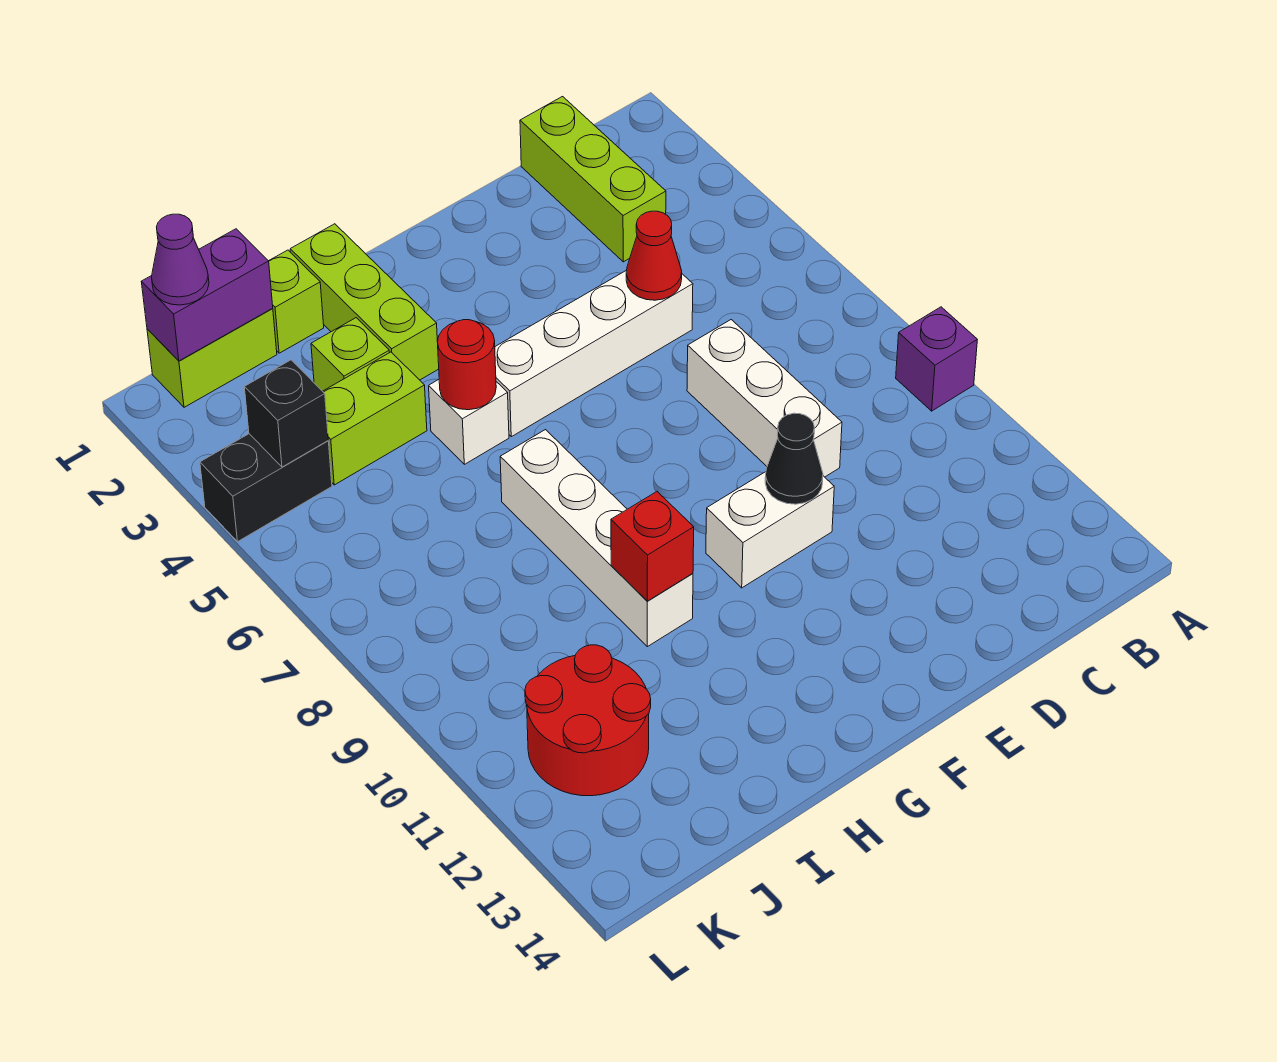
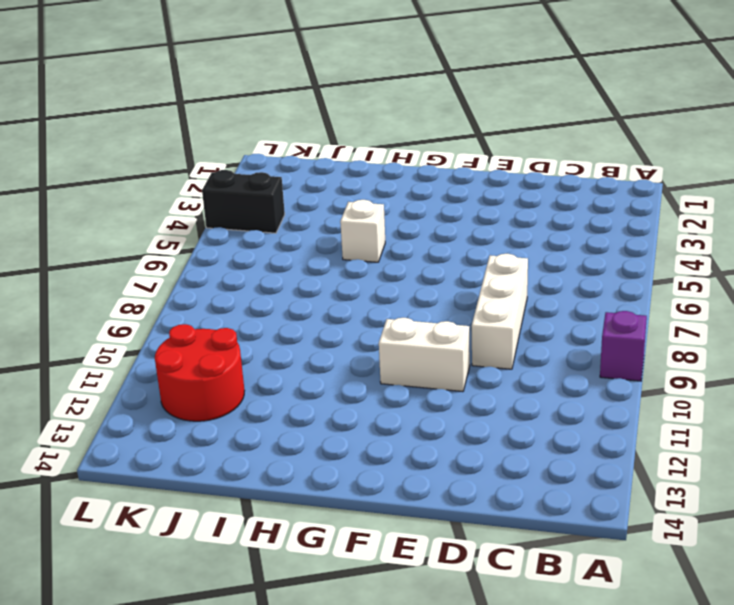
none -> lime brick C1:C3 level 1
none -> white brick D5:G5 level 1
none -> lime brick H1:H3 level 1

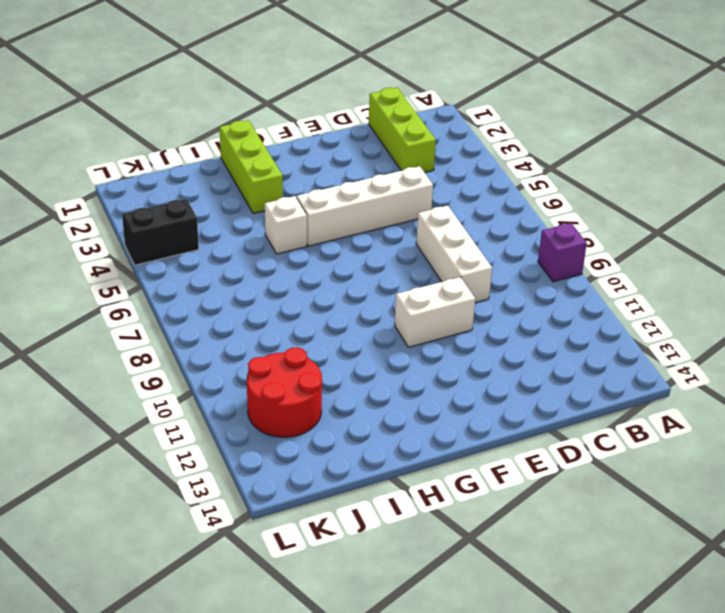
none -> white brick H7:H10 level 1
none -> lime brick I1 level 1
none -> lime brick I3 level 1

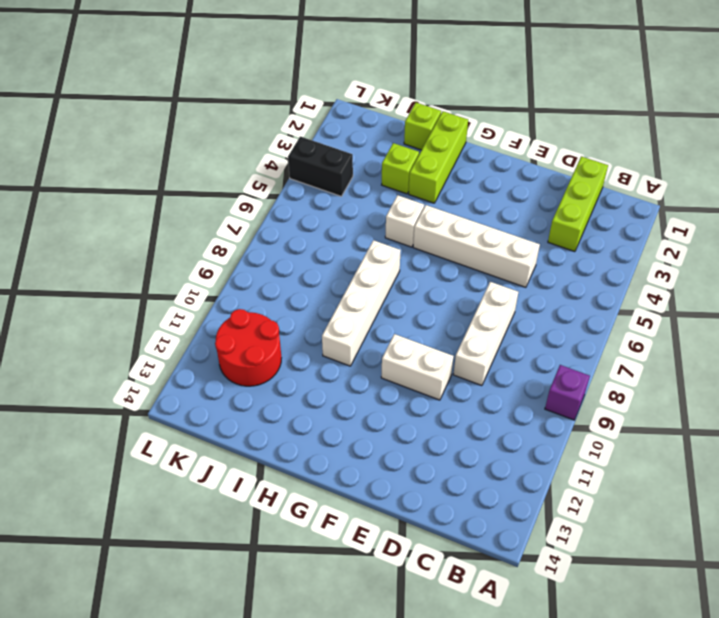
none -> lime brick I4:J4 level 1
none -> lime brick J1:K1 level 1
none -> red cone D5 level 2

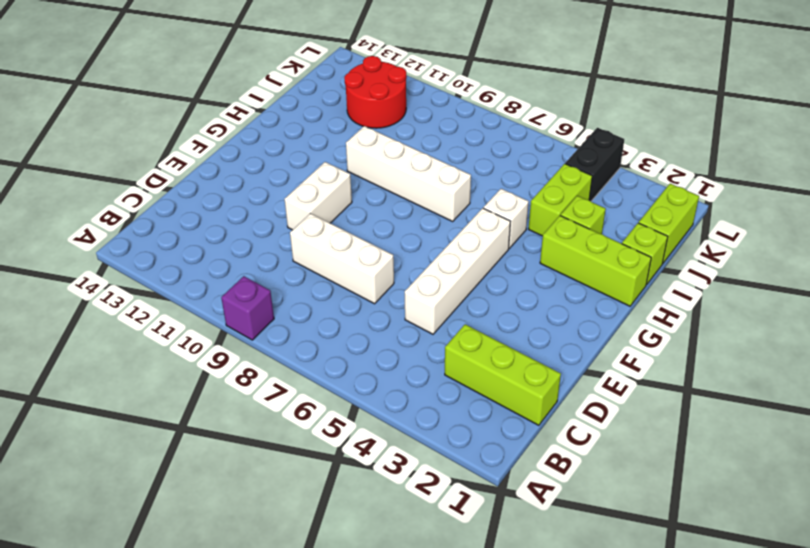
none -> red cone D5 level 2
none -> black cone E10 level 2
none -> red round brick H5 level 2

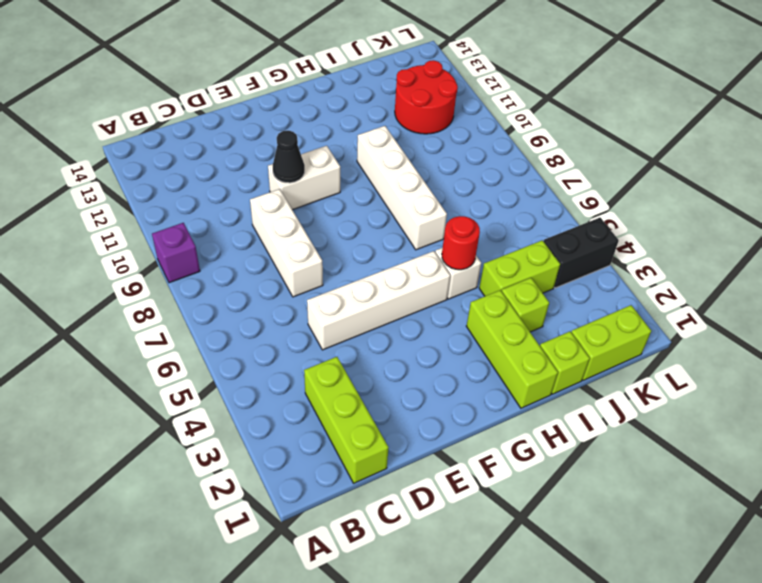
none -> red cone D5 level 2
none -> red brick H10 level 2
none -> purple brick J1:K1 level 2

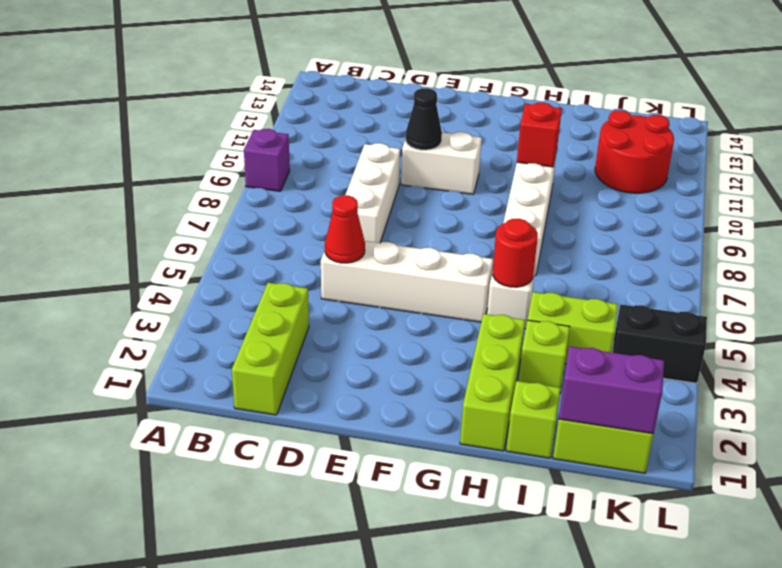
none -> black brick K4 level 2
none -> purple cone K1 level 3

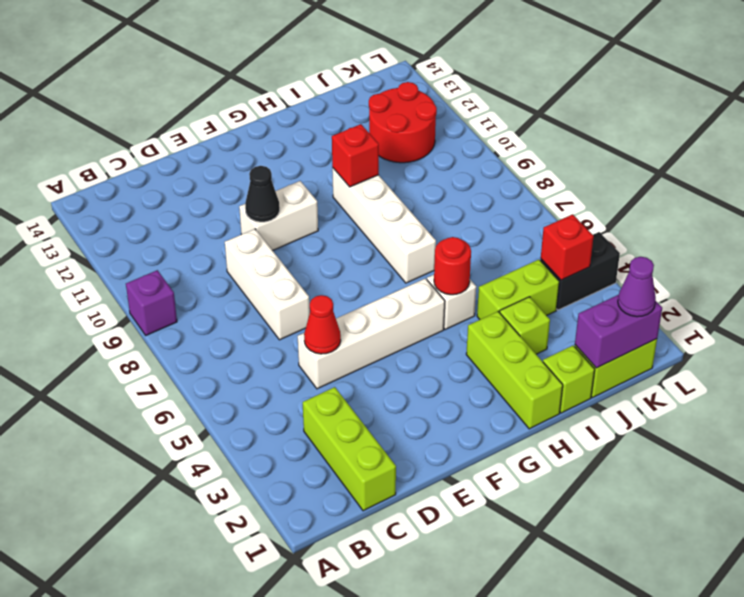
red brick K4 level 2 -> black brick K4 level 2

